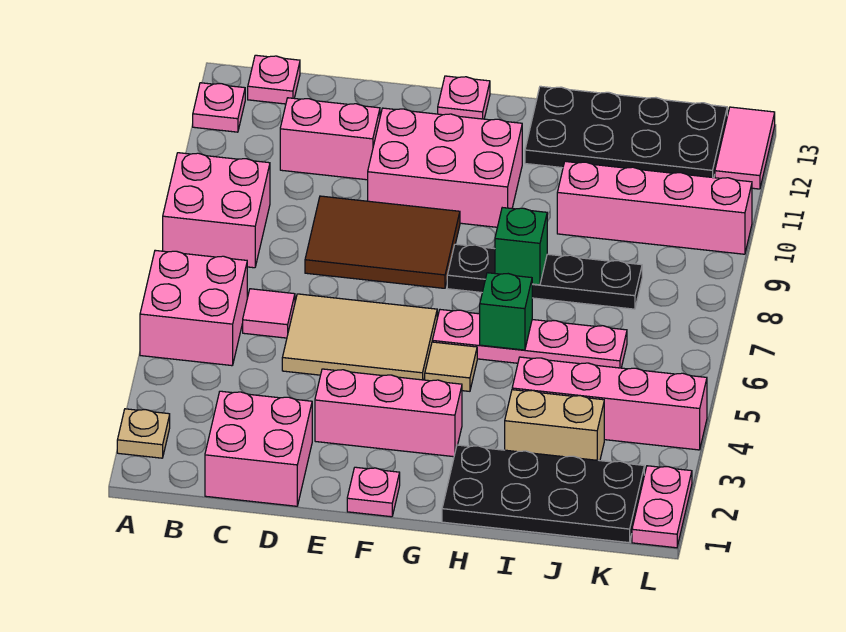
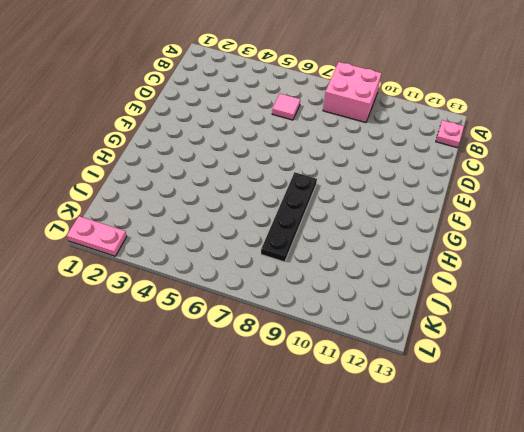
none -> tan plate A2 level 1
none -> pink brick A5:B6 level 1
none -> pink plate A12 level 1

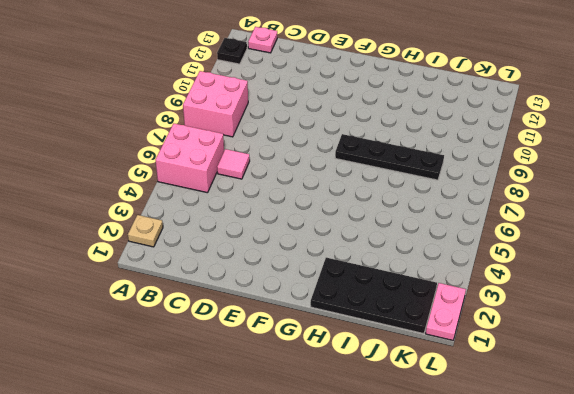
black plate A12 level 1 -> pink plate A12 level 1
none -> pink brick C1:D2 level 1
none -> pink brick C11:D11 level 1
none -> tan tile D5:F6 level 1

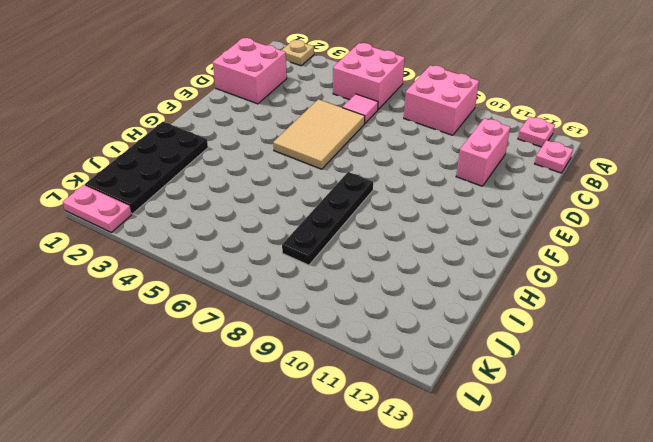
none -> brown tile D8:F9 level 1
none -> pink brick E3:G3 level 1
none -> pink brick E10:G11 level 1

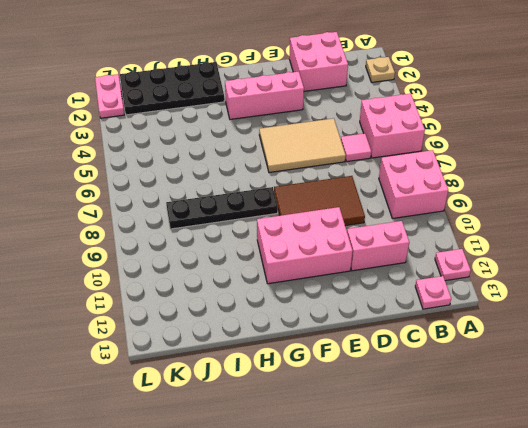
none -> pink plate F1 level 1
none -> pink plate F13 level 1
none -> tan tile G5 level 1

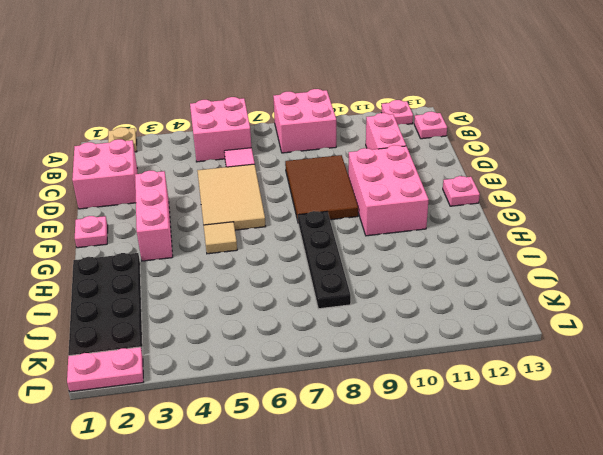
none -> pink plate G6:J6 level 1
none -> black plate H12:K13 level 1
none -> tan brick I3:J3 level 1

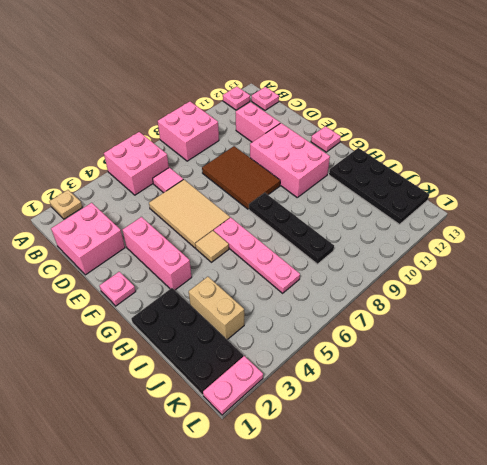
none -> pink brick I4:L4 level 1
none -> pink brick I10:L10 level 1
none -> pink tile L12:L13 level 1

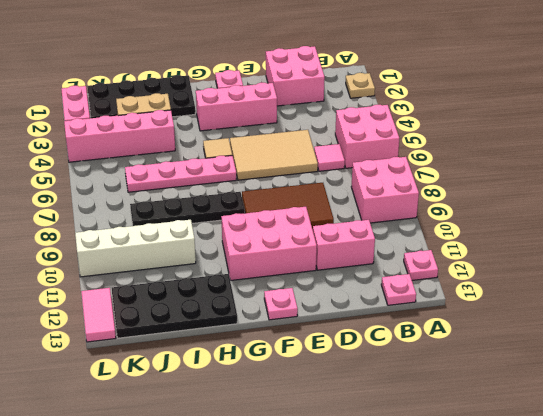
white brick I10:L10 level 1 -> pink brick I10:L10 level 1
none -> green brick H6 level 2
none -> green brick H8 level 2

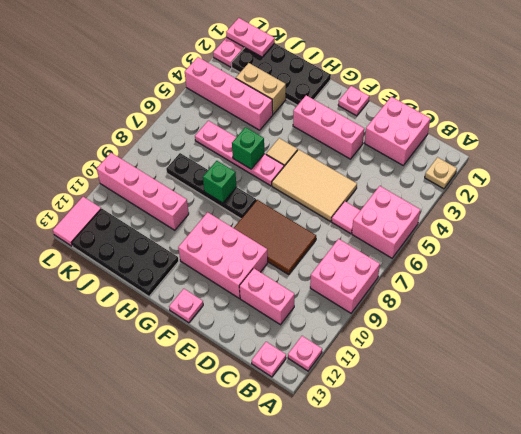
pink plate K1:L1 level 2 -> none

